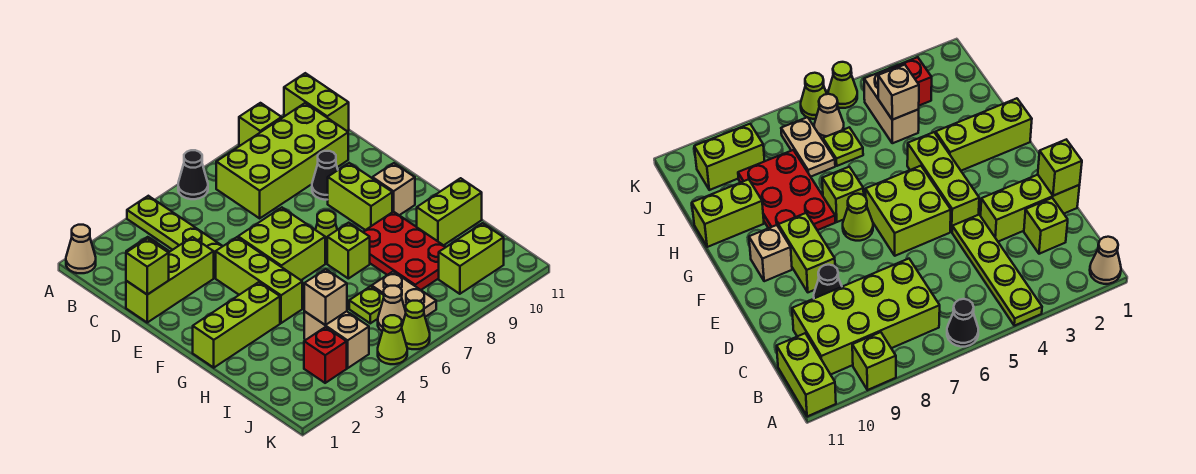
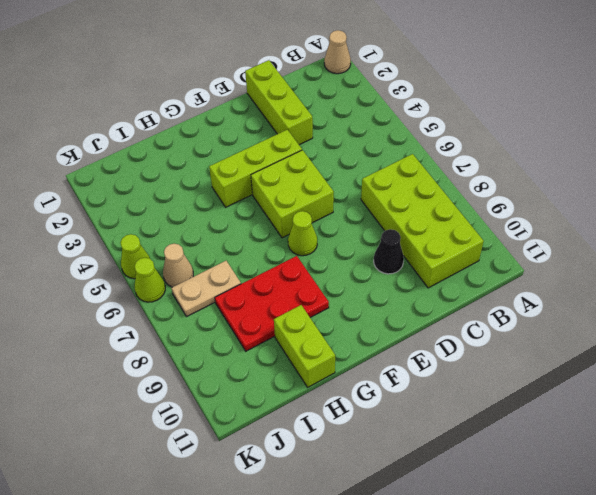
none -> lime plate A4:D4 level 1
none -> black cone A6 level 1
none -> lime brick A9 level 1

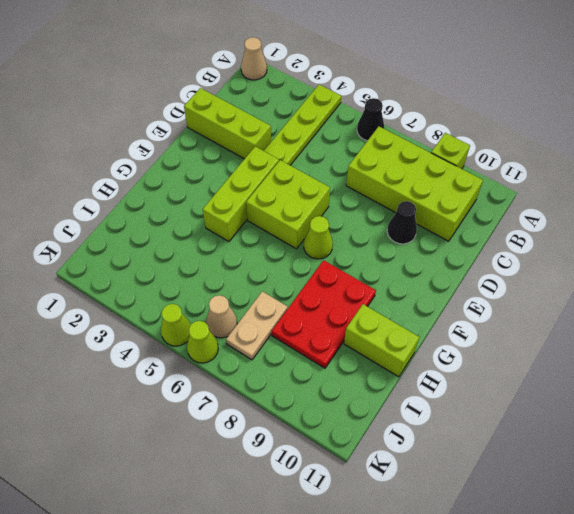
none -> lime brick A11:B11 level 1
none -> lime brick C2 level 1
none -> lime brick E9:F9 level 1

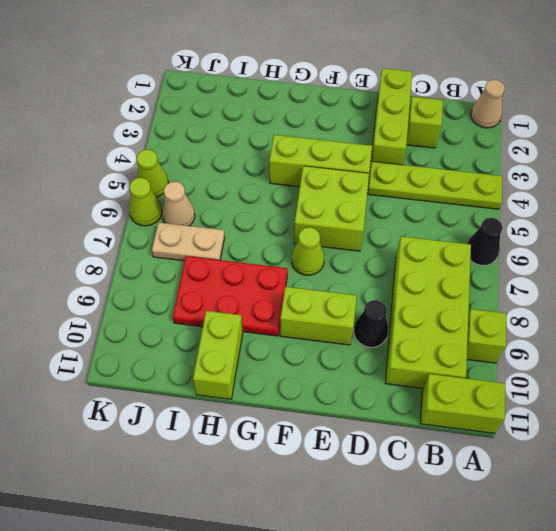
none -> tan brick F10 level 1
none -> lime brick G1:G3 level 1
none -> lime brick G7 level 1

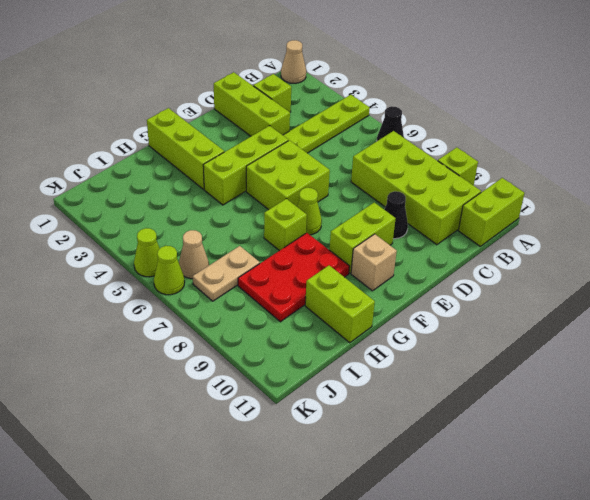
none -> tan brick I4:J4 level 1
none -> lime plate I6 level 1
none -> red brick J3 level 1

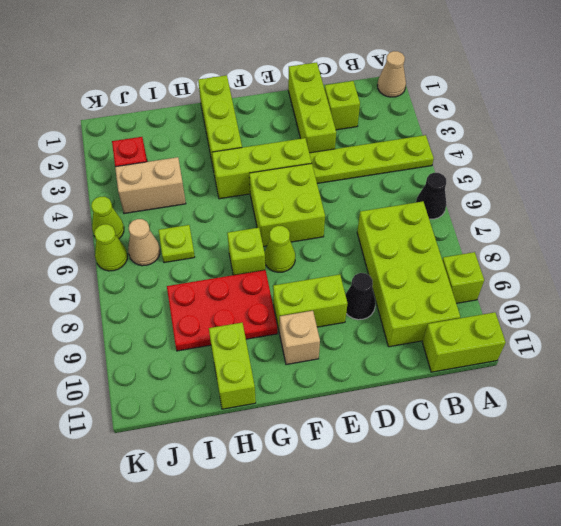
none -> tan plate I7:J7 level 1
none -> lime brick J9:J10 level 1
none -> lime brick D1 level 2

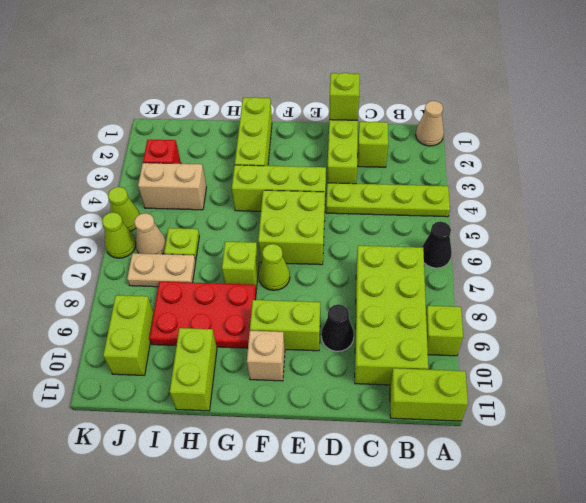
none -> tan brick I4 level 2

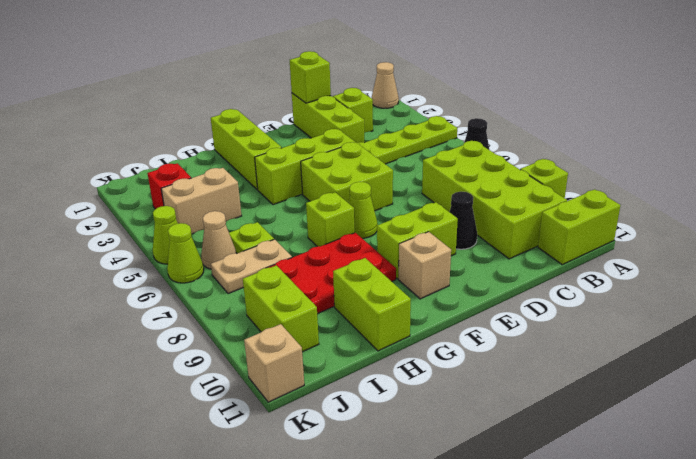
tan brick K11 level 1 -> tan brick I4 level 2

